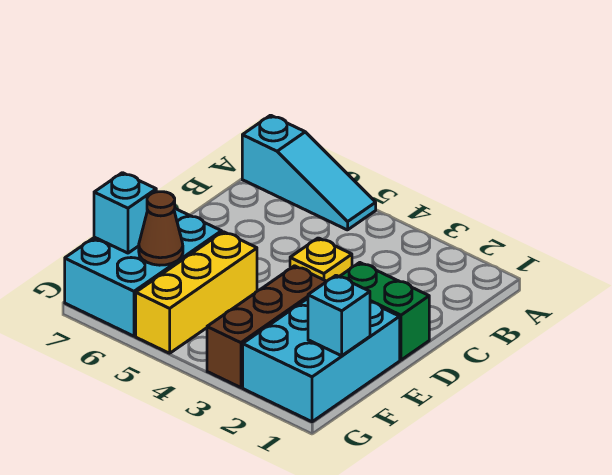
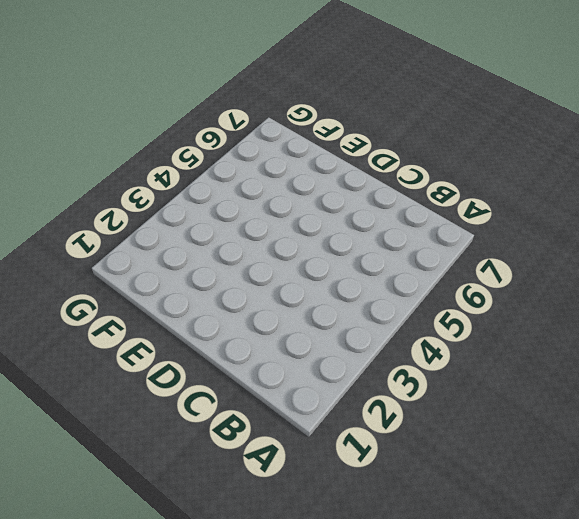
none -> cyan slope A5:A7 level 1 top 7
none -> yellow plate C4 level 1

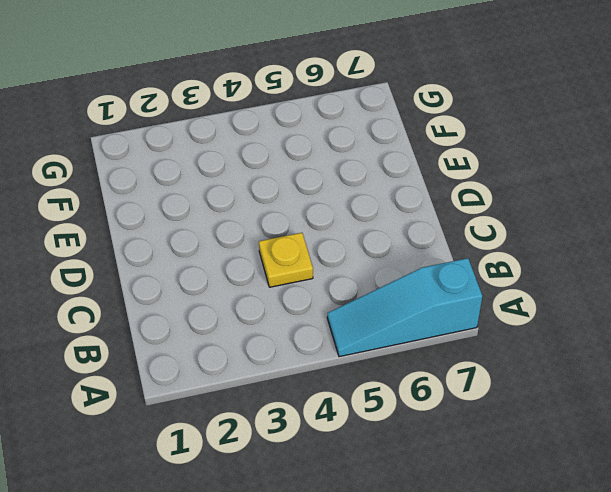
none -> green brick D1:D2 level 1
none -> cyan brick E1:G2 level 1

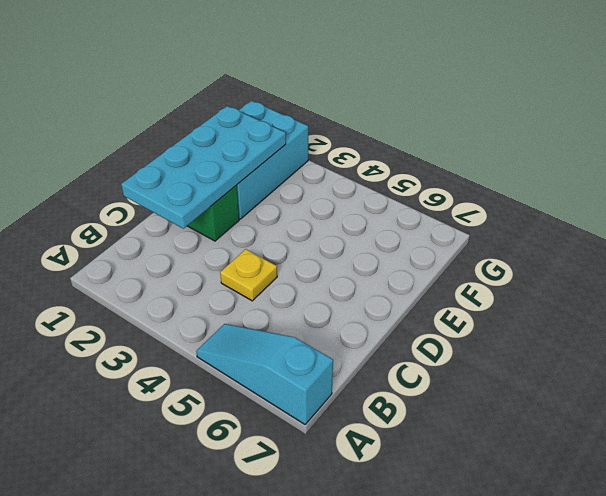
cyan plate C1:F2 level 2 -> cyan brick F1 level 2
none -> brown brick E3:G3 level 1
none -> yellow brick E5:G5 level 1

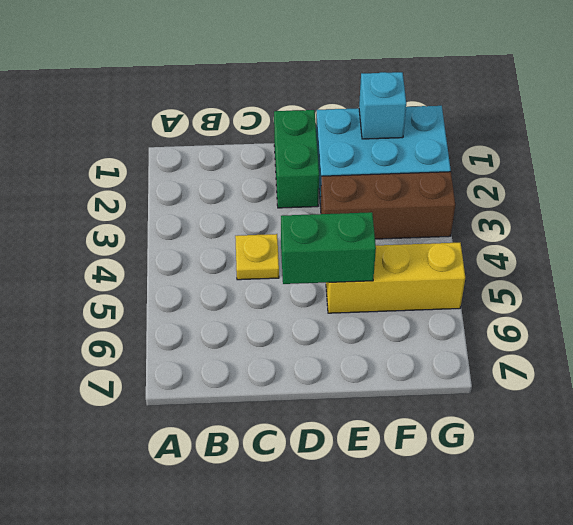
green brick D5:E5 level 2 -> none
none -> cyan slope A5:A7 level 1 top 7
none -> cyan brick E6:G7 level 1

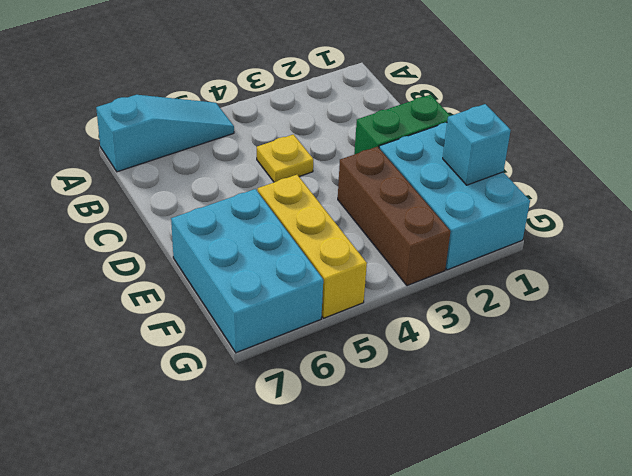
none -> brown cone F6 level 2
none -> cyan brick F7 level 2

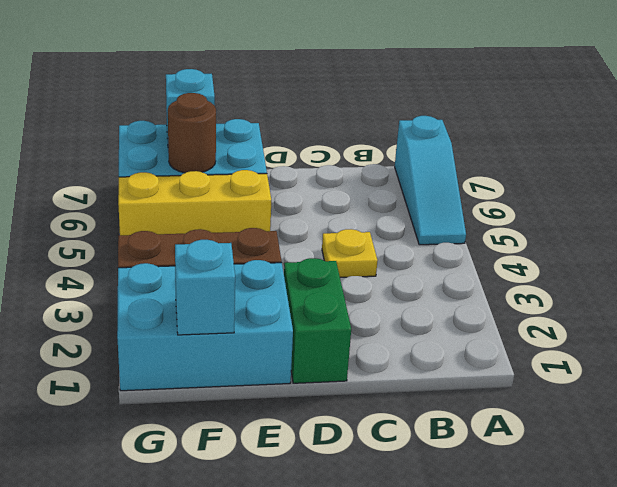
brown round brick F6 level 2 -> brown cone F6 level 2

